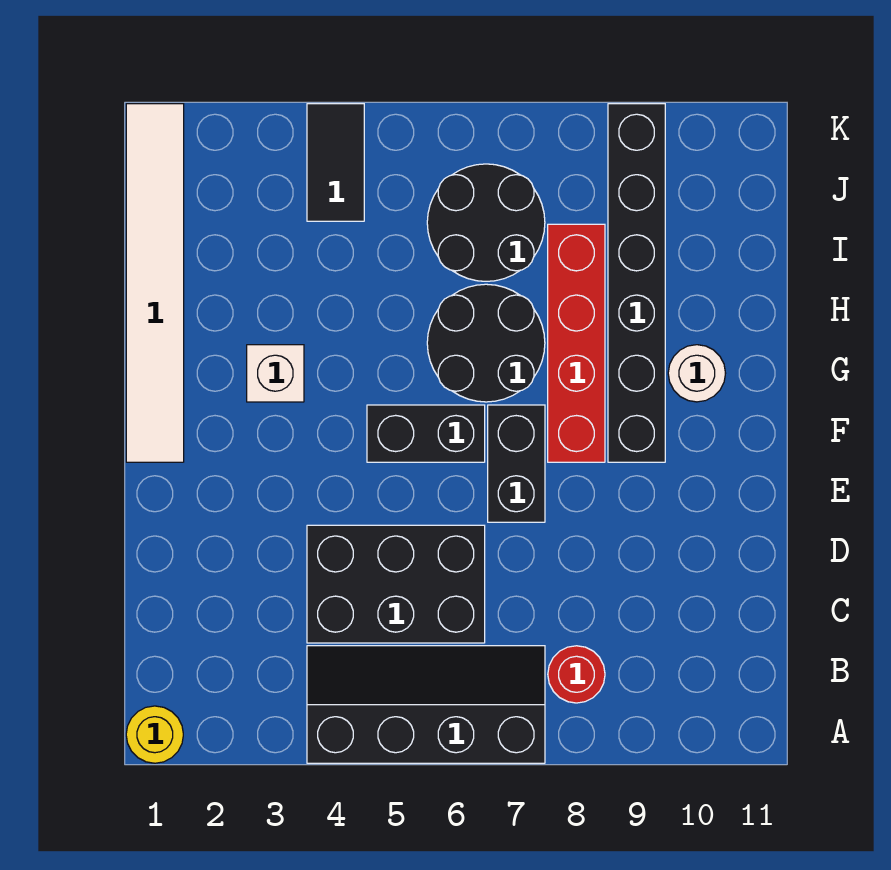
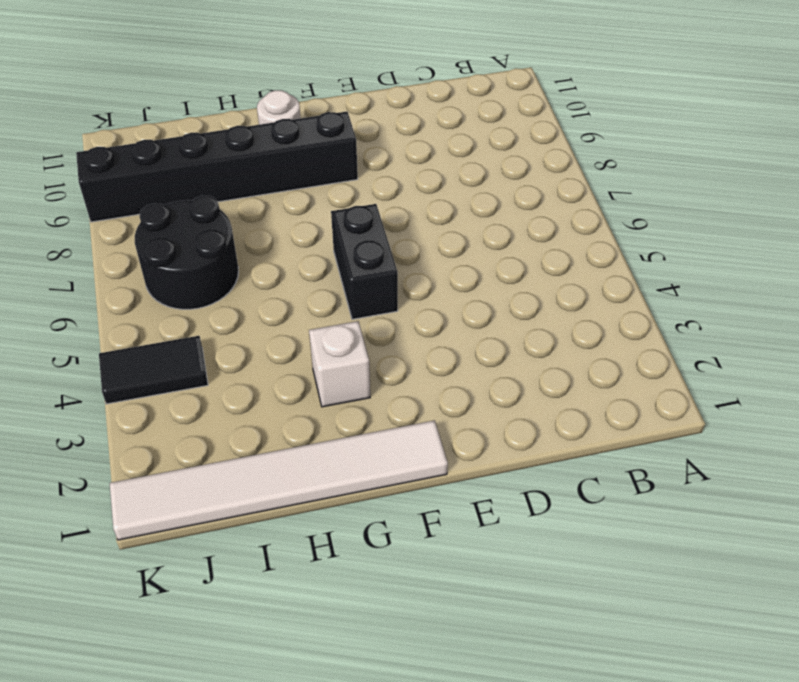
none -> yellow round brick A1 level 1
none -> black slope A4:B7 level 1 top A
none -> red round brick B8 level 1

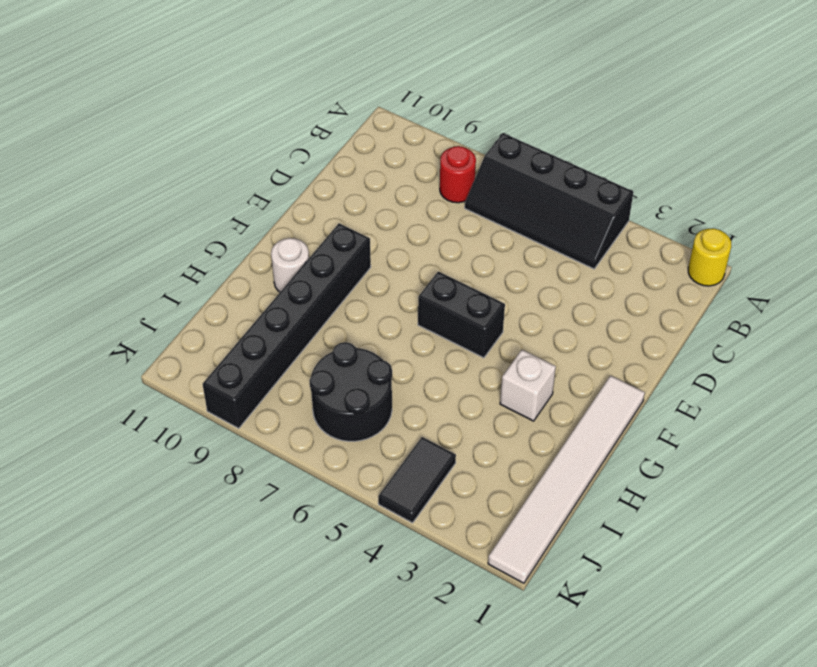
none -> black brick C4:D6 level 1
none -> black brick E7:F7 level 1
none -> red brick F8:I8 level 1

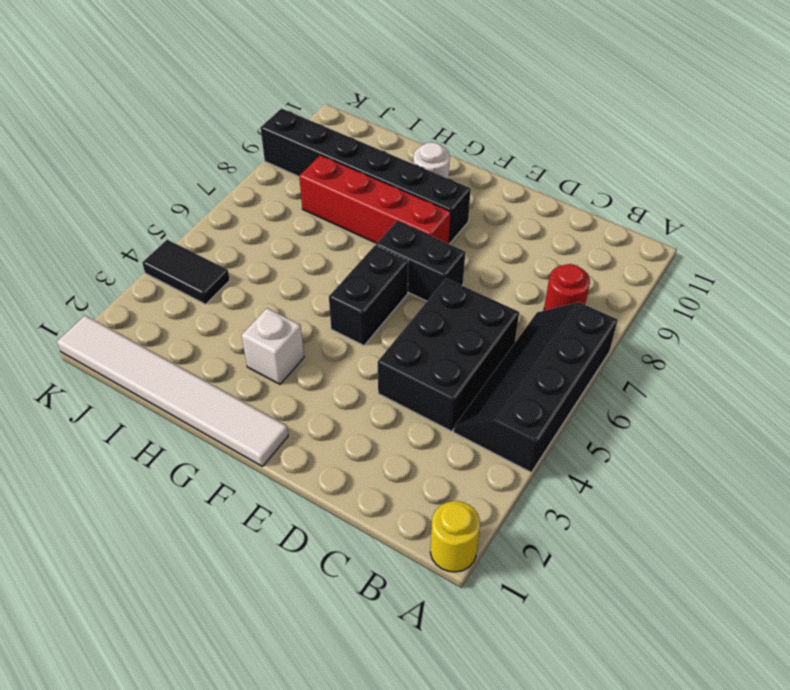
none -> black round brick G6:H7 level 1
none -> black round brick I6:J7 level 1

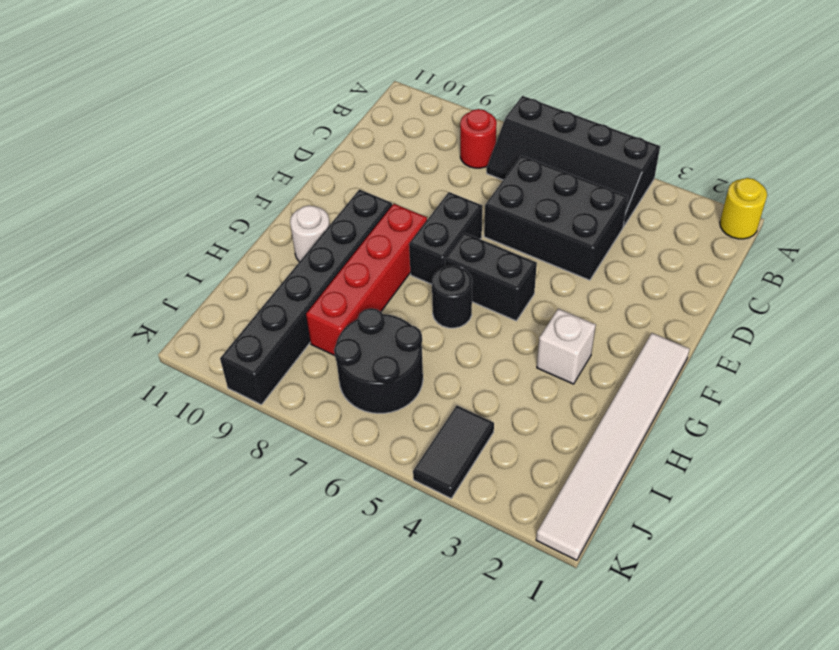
black round brick G6 level 1 -> black round brick G6:H7 level 1

